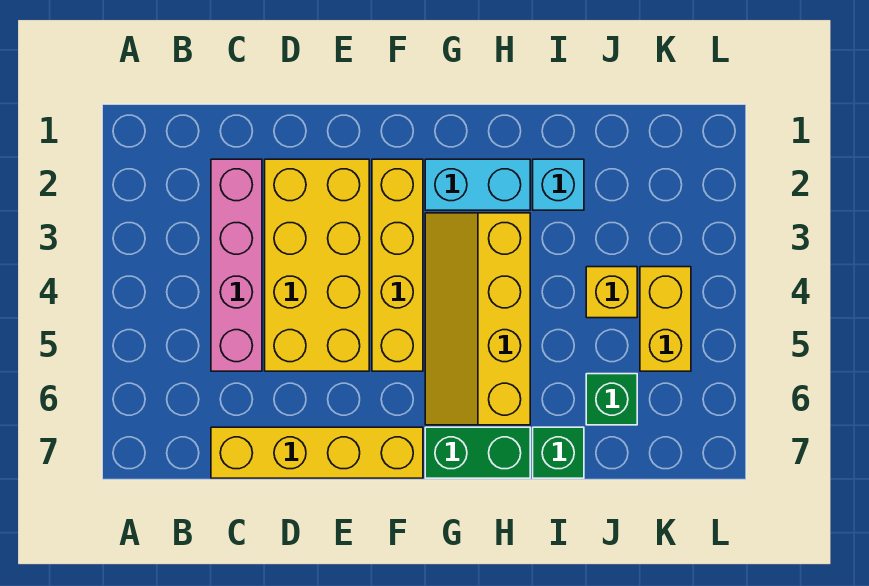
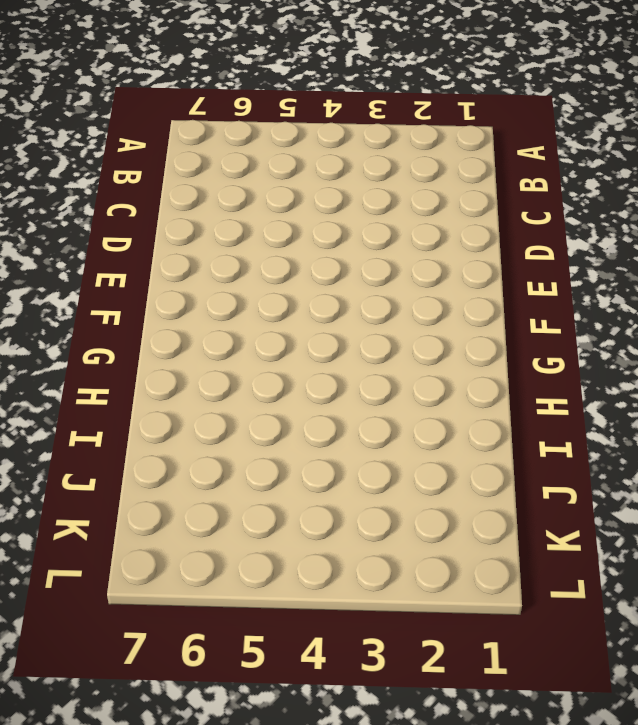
none -> pink brick C2:C5 level 1
none -> yellow brick C7:F7 level 1
none -> yellow brick D2:E5 level 1

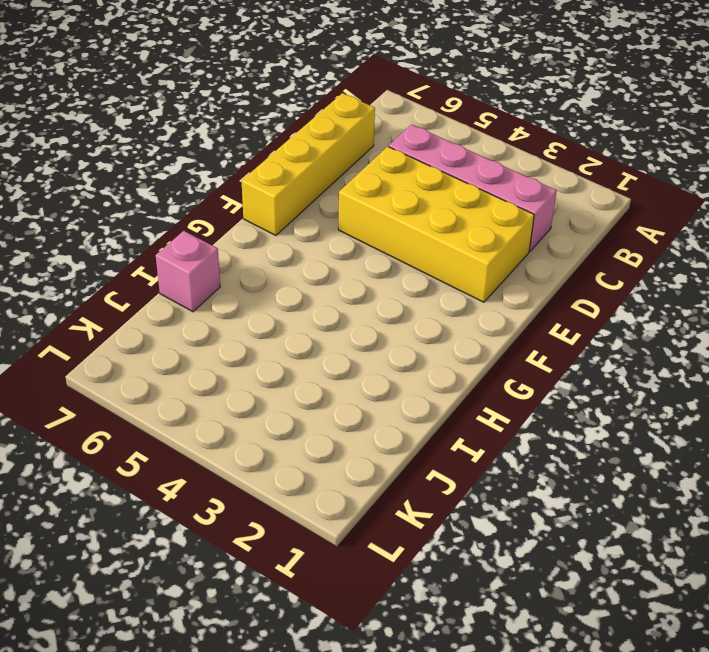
pink brick I7 level 1 -> green brick I7 level 1
none -> yellow brick F2:F5 level 1
none -> cyan brick G2:H2 level 1
none -> yellow slope G3:H6 level 1 top H

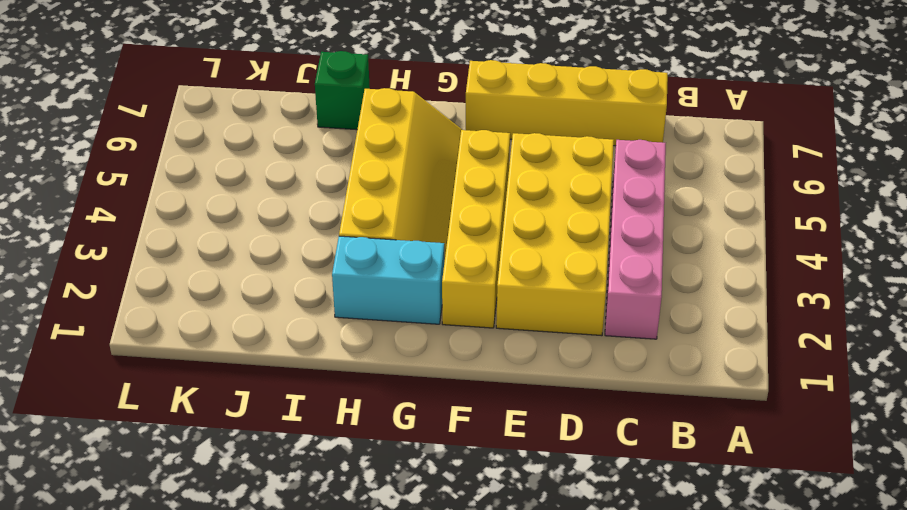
none -> green brick G7:H7 level 1
none -> cyan brick I2 level 1
none -> yellow brick J4 level 1

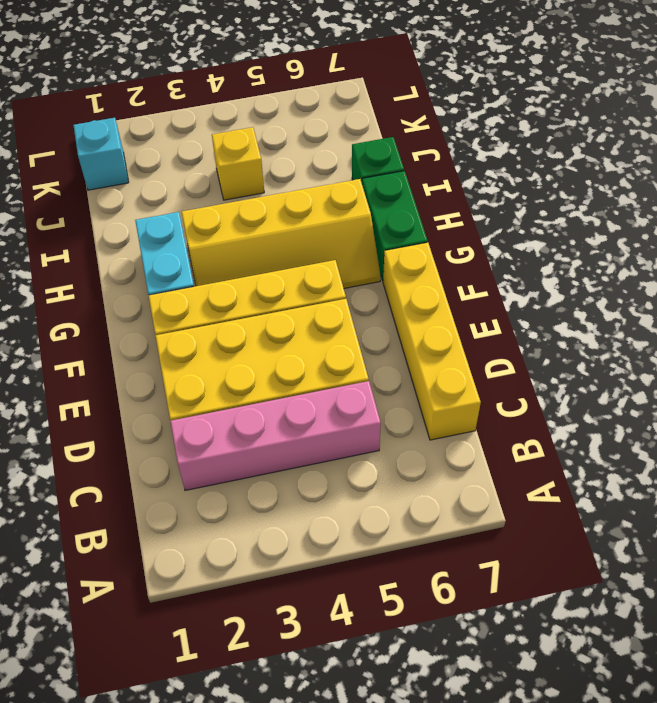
cyan brick K1 level 1 -> cyan brick I2 level 1
none -> green brick J6 level 1
none -> yellow brick K4:K5 level 1

